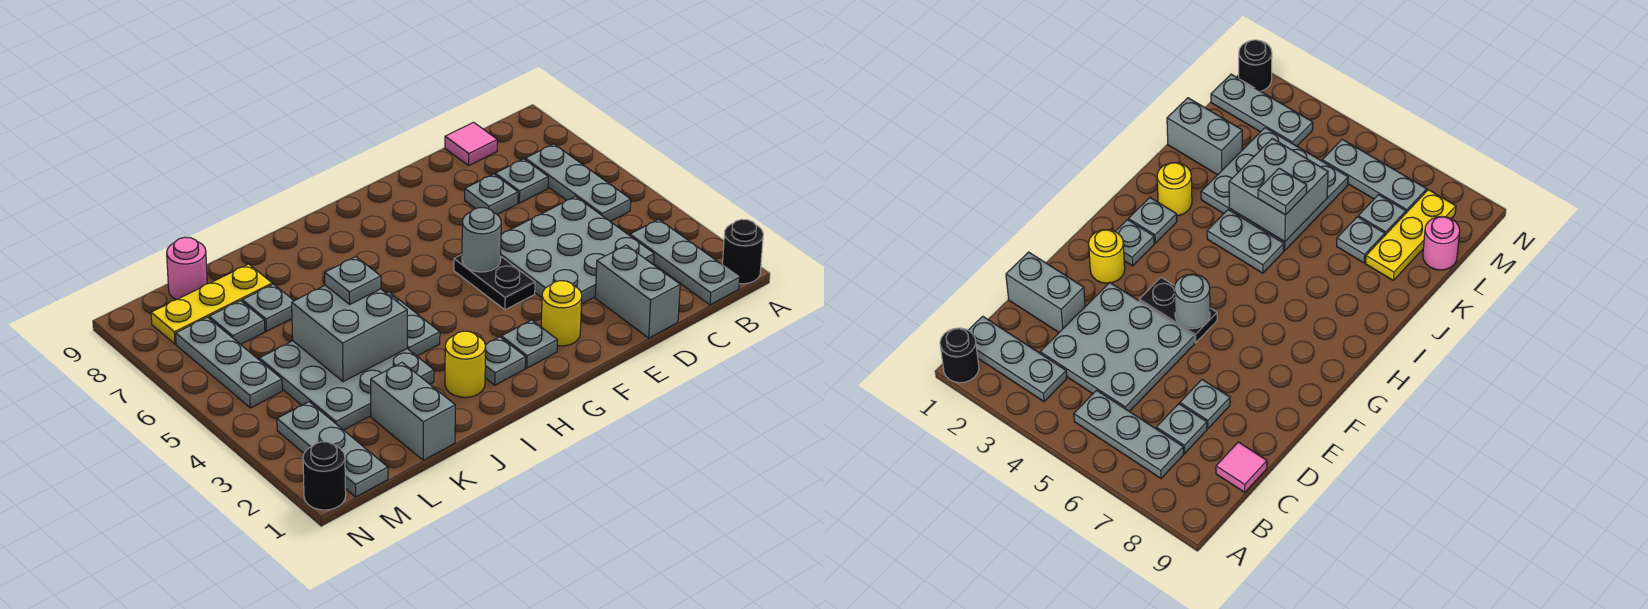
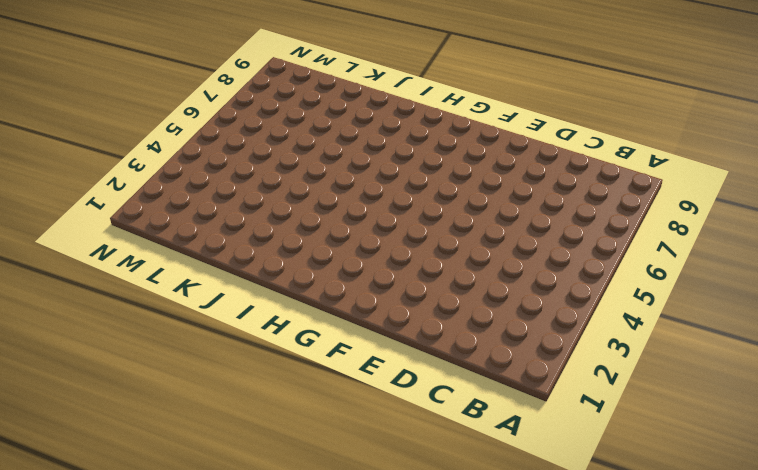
none -> black round brick A1 level 1
none -> grey plate B1:B3 level 1
none -> grey plate B5:B7 level 1

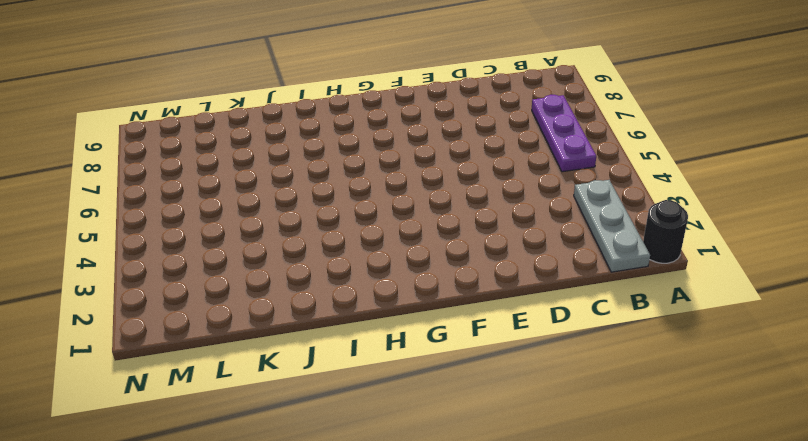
purple plate B5:B7 level 1 -> grey plate B5:B7 level 1
none -> grey plate C3:E5 level 1
none -> grey plate C7 level 1
none -> pink tile C9 level 1

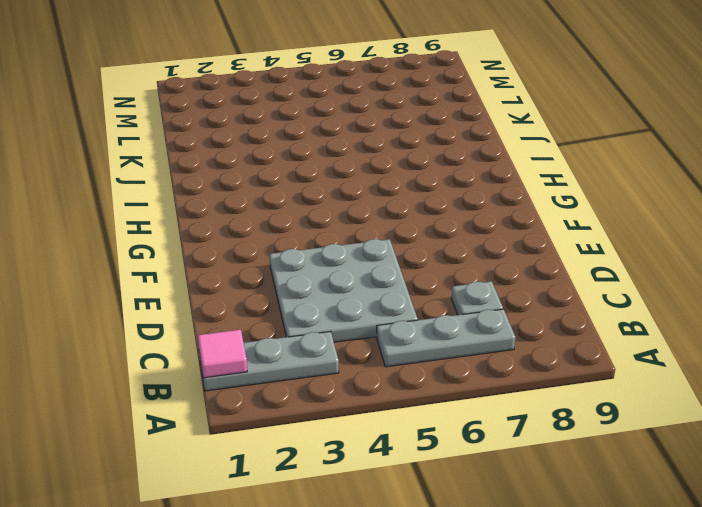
pink tile B1 level 2 -> pink tile C9 level 1
none -> black round brick A1 level 1
none -> grey brick D1:D2 level 1
none -> grey plate D7 level 1

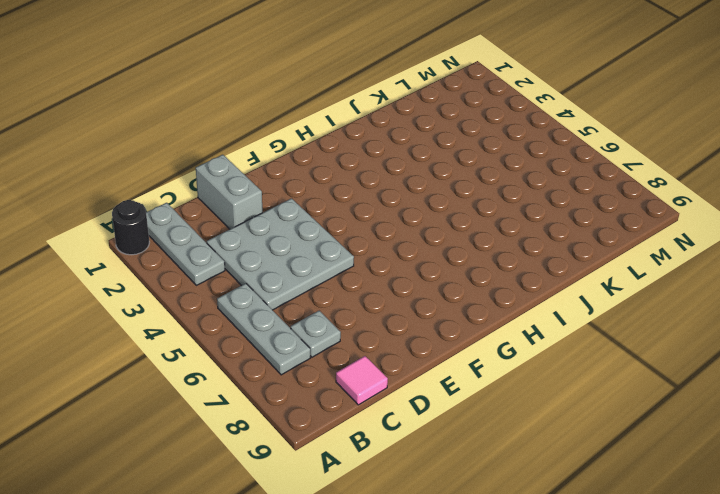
none -> grey plate D7 level 1
none -> yellow round brick F2 level 1
none -> black plate F4:F5 level 1

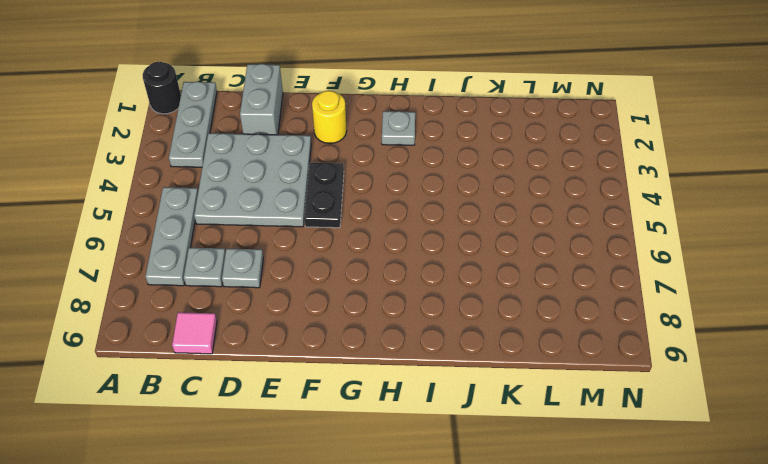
none -> grey plate G2 level 1
none -> yellow round brick I2 level 1
none -> grey plate I4:I5 level 1

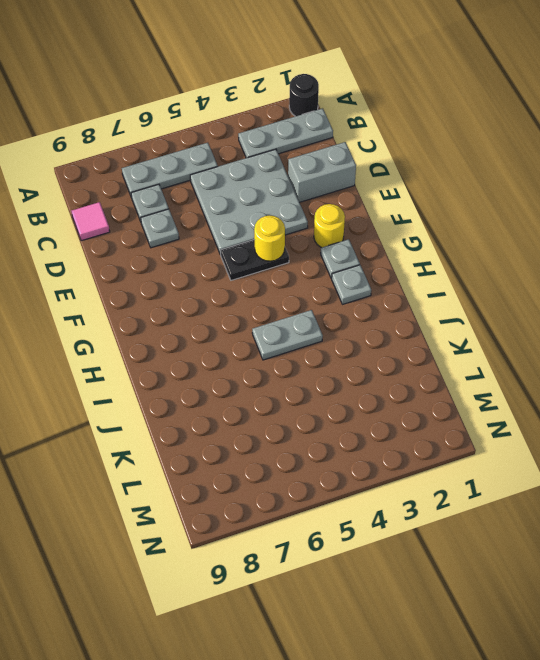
yellow round brick F4 level 2 -> yellow round brick I2 level 1
none -> grey plate J3:L5 level 1
none -> grey brick K1:K2 level 1
none -> grey plate K7 level 1

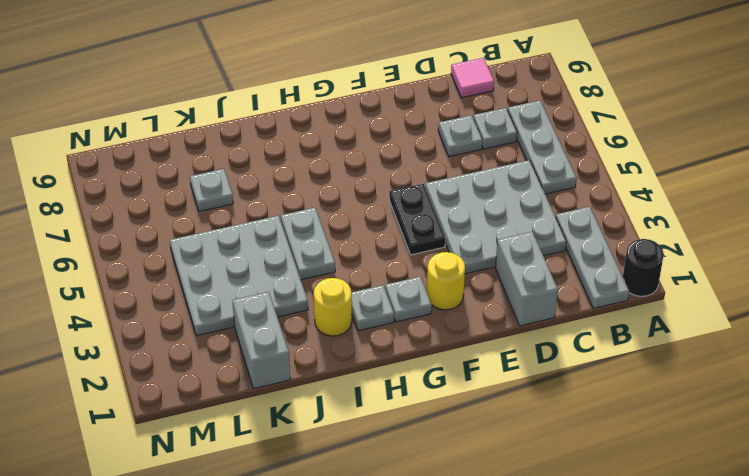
none -> yellow plate K8:M8 level 1
none -> grey plate L7 level 1
none -> pink round brick L9 level 1

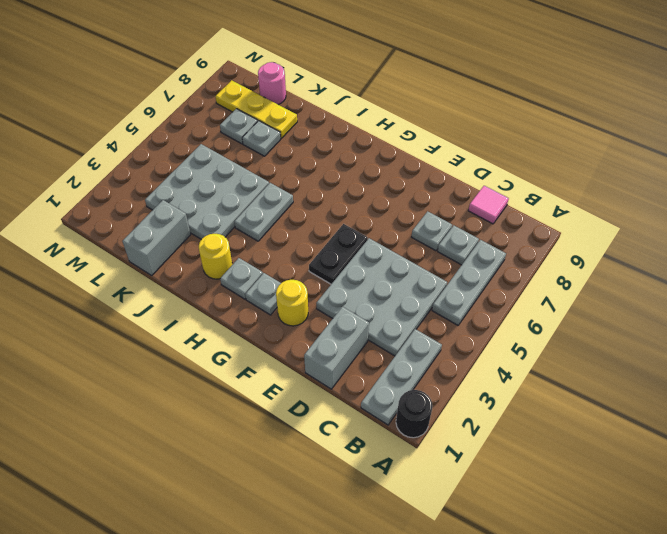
none -> grey plate M1:M3 level 1
none -> grey plate M5:M7 level 1
none -> black round brick N1 level 1

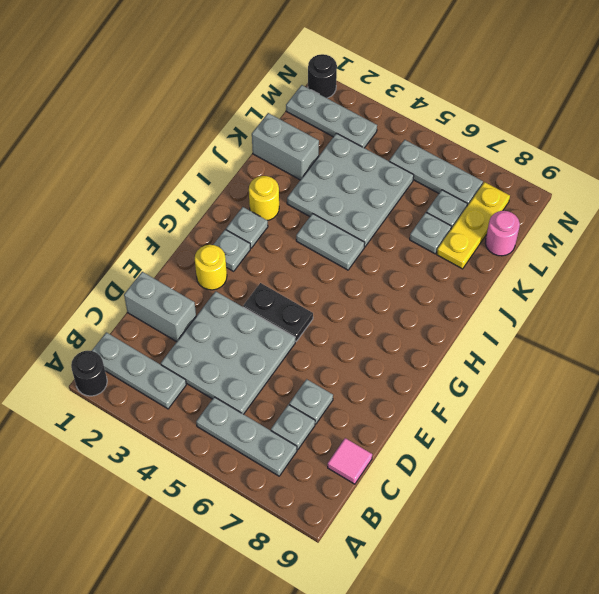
none -> grey round brick F5 level 2
none -> grey brick J4:K5 level 2
none -> grey plate J5 level 3

